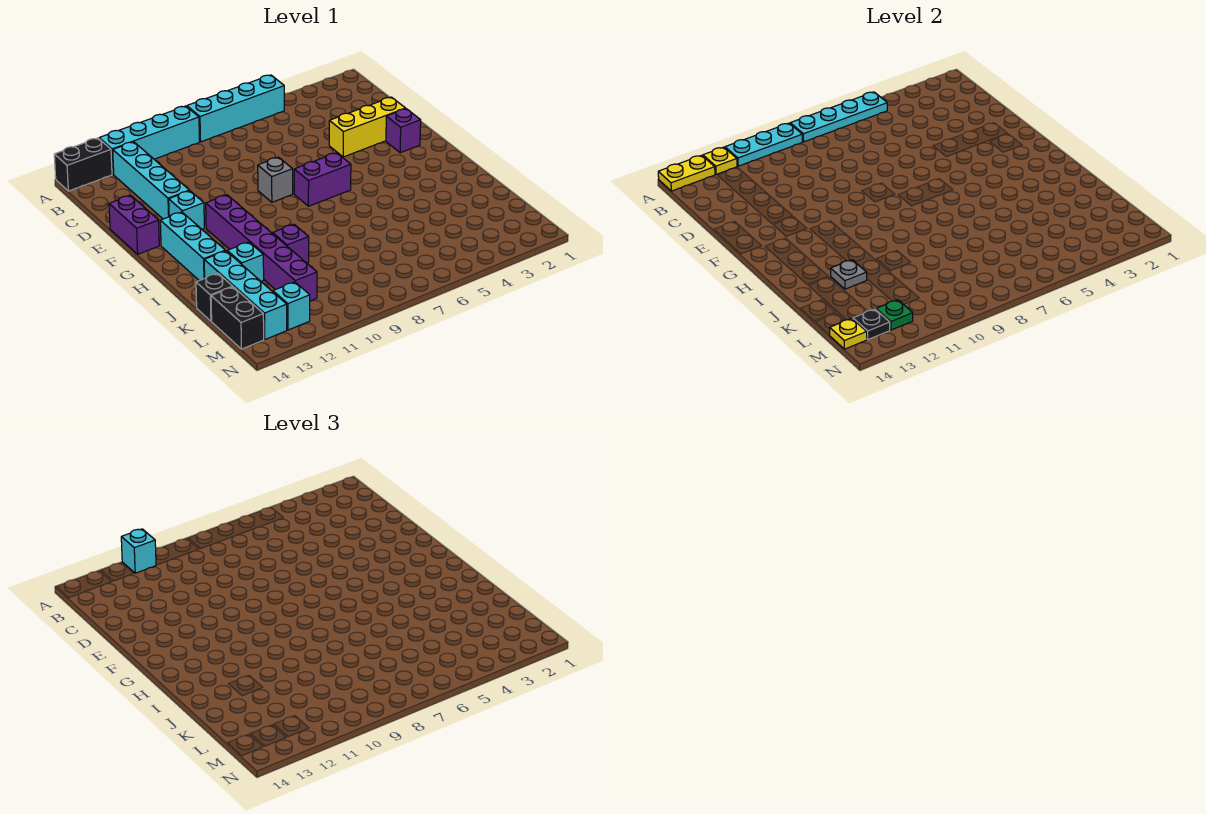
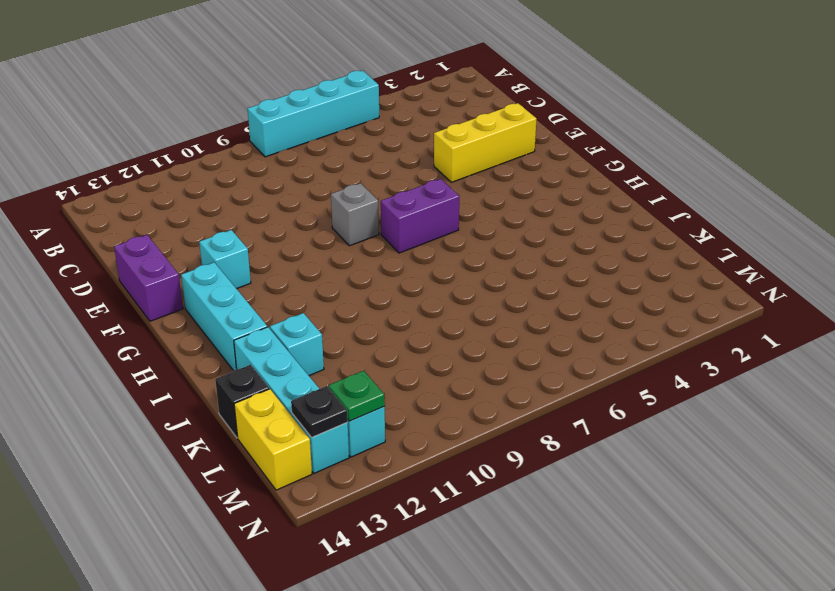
yellow brick L14:M14 level 1 -> black brick L14:M14 level 1
none -> cyan brick A9:A12 level 1
none -> black brick A13:A14 level 1
none -> cyan brick B12:E12 level 1

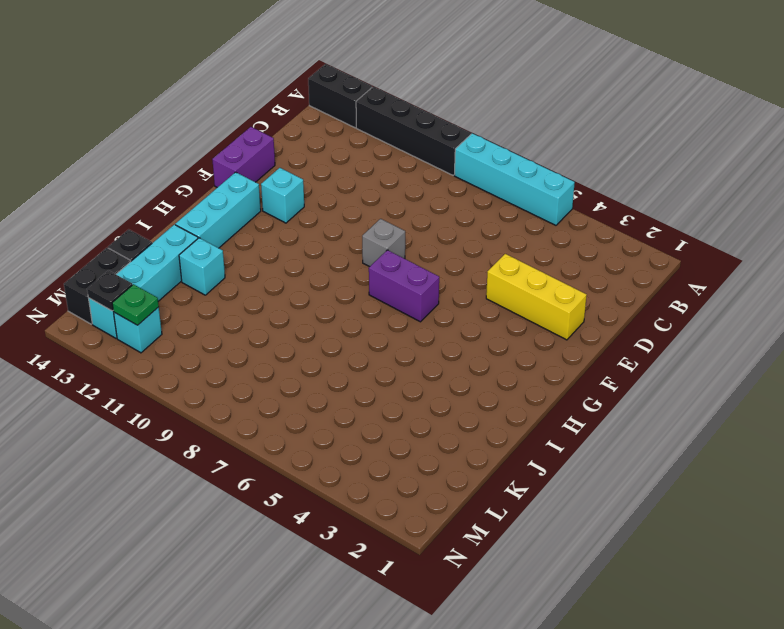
black brick A9:A12 level 1 -> cyan brick A9:A12 level 1
none -> cyan brick B12:E12 level 1
none -> purple brick F2 level 1
none -> purple brick G11:L11 level 1

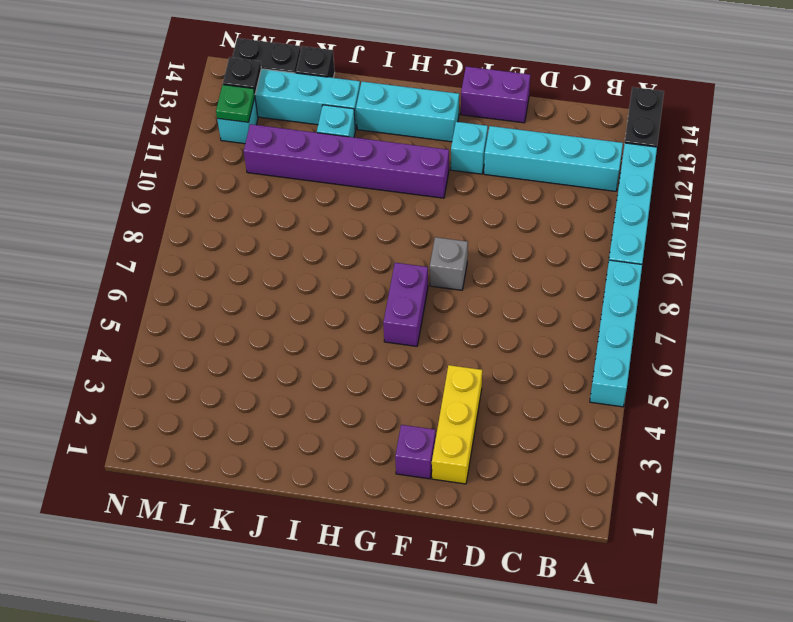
none -> purple brick J10 level 1
none -> cyan plate A5:A8 level 2
none -> cyan plate A9:A11 level 2

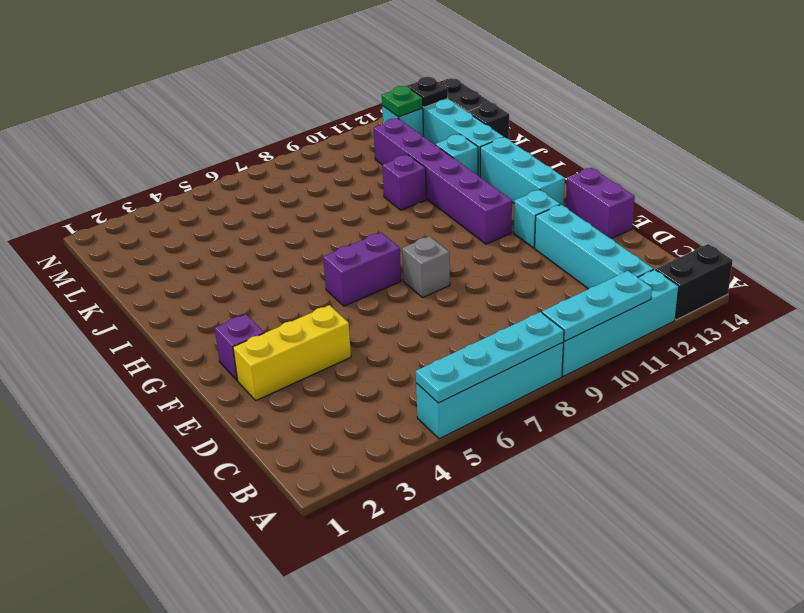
none -> yellow plate A12 level 2
none -> yellow plate A13:A14 level 2
none -> grey plate J12 level 2

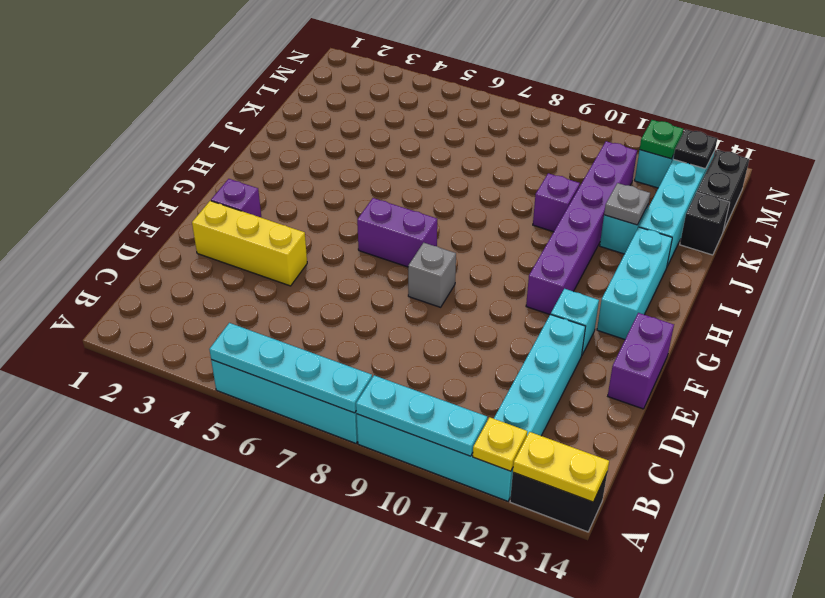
none -> yellow plate M14 level 2
none -> cyan brick A11 level 3

